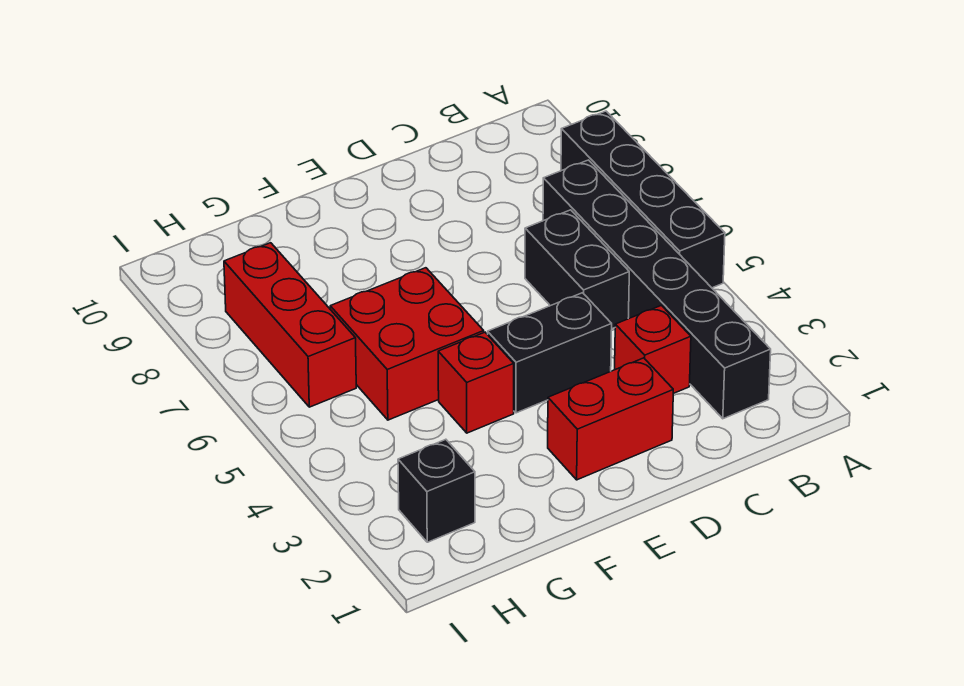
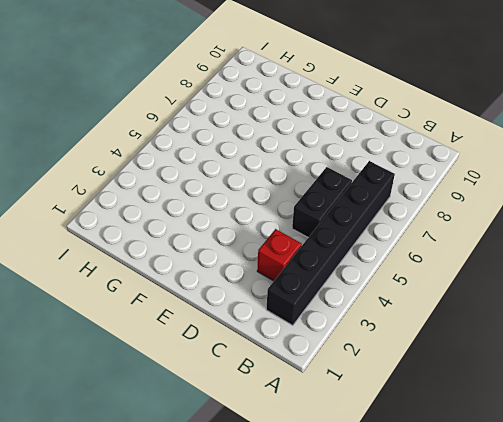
none -> black brick A5:A8 level 1
none -> red brick D2:E2 level 1

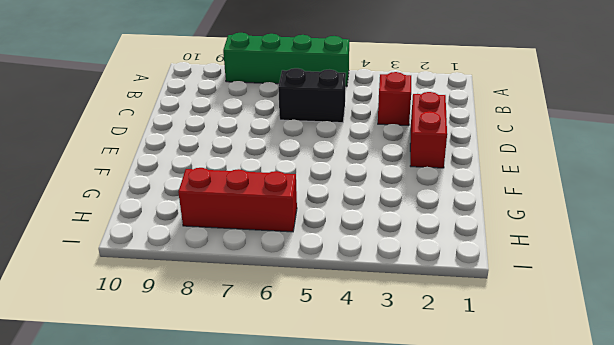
green brick A5:A8 level 1 -> black brick A5:A8 level 1
none -> black brick B2:B7 level 1
none -> black brick D4:E4 level 1

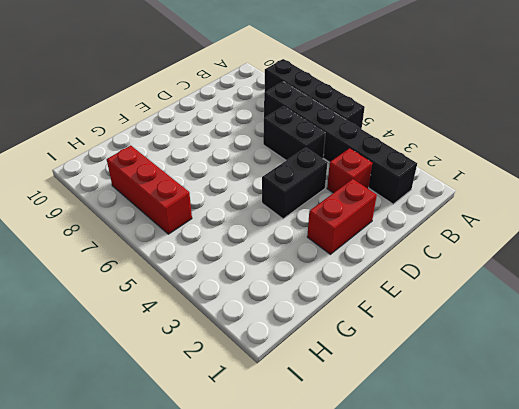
none -> red brick F4 level 1
none -> red brick F5:G6 level 1

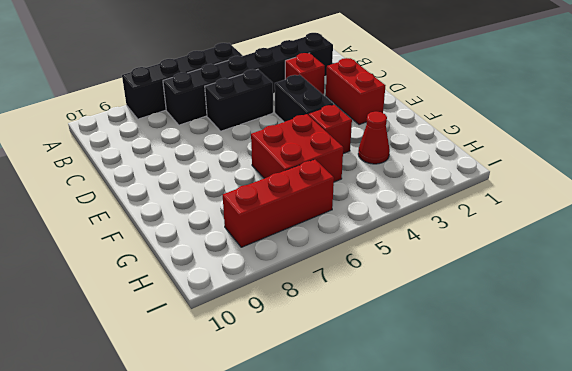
red cone G3 level 1 -> none
none -> black brick H2 level 1

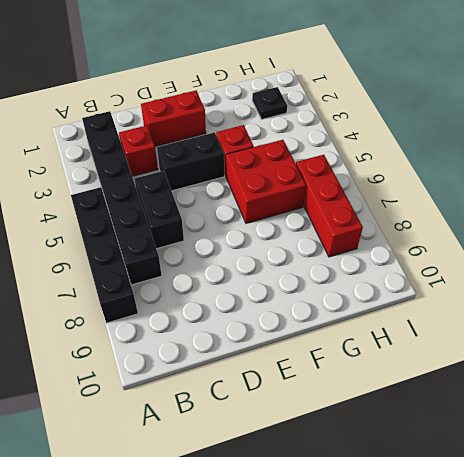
black plate H2 level 1 -> black brick H2 level 1

